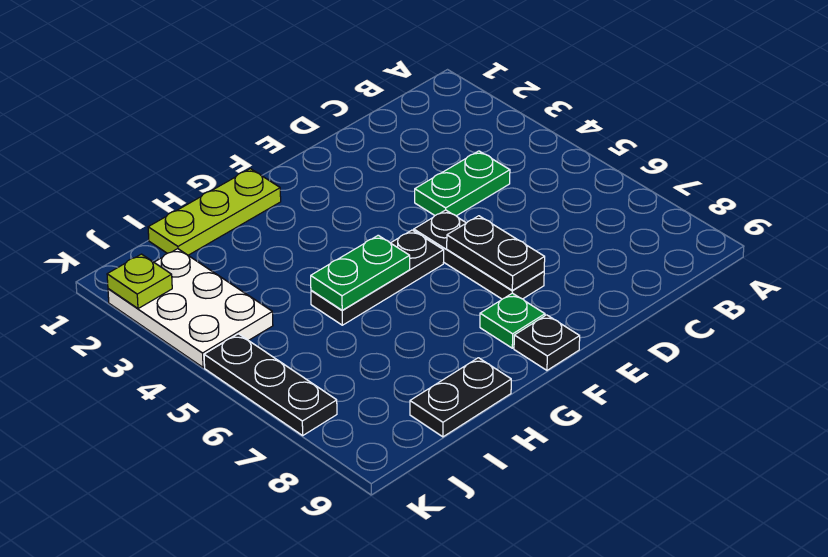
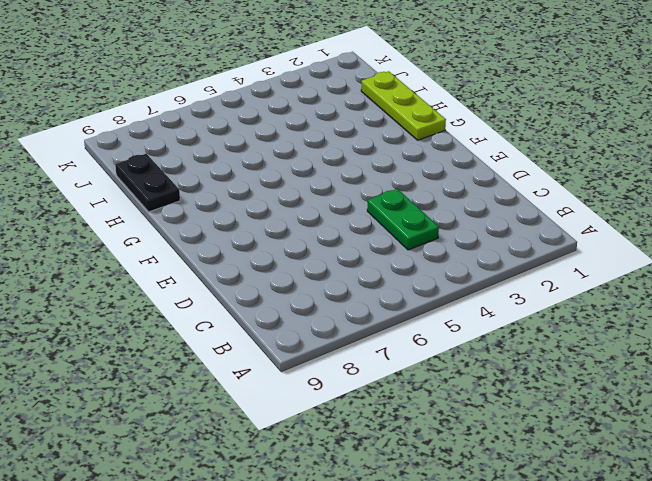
none -> black plate E5:E7 level 1
none -> black plate F5:H5 level 1
none -> green plate F8 level 1

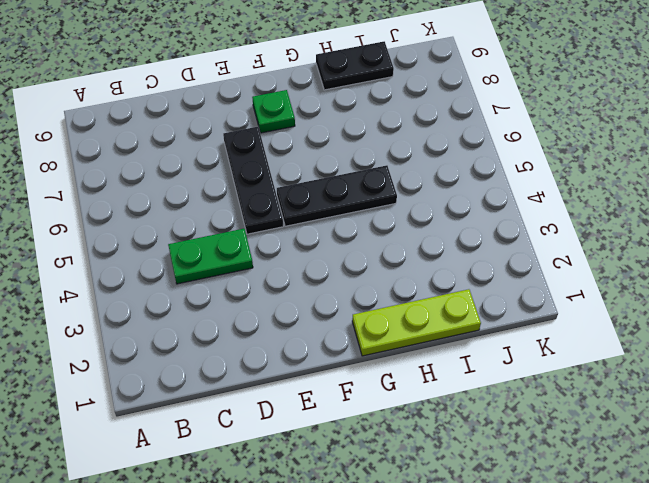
none -> black plate F9 level 1
none -> white plate J2:K4 level 1
none -> black plate K5:K7 level 1

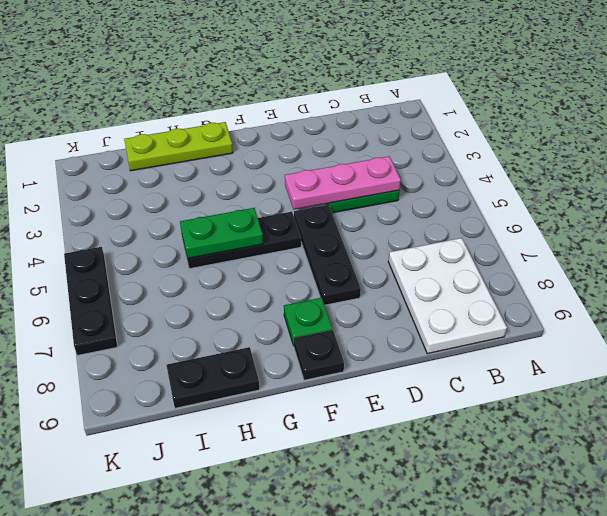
white plate B7:C9 level 1 -> white plate J2:K4 level 1
pink plate C4:E4 level 2 -> none
none -> black plate E6:E7 level 2
none -> lime plate K2 level 2

